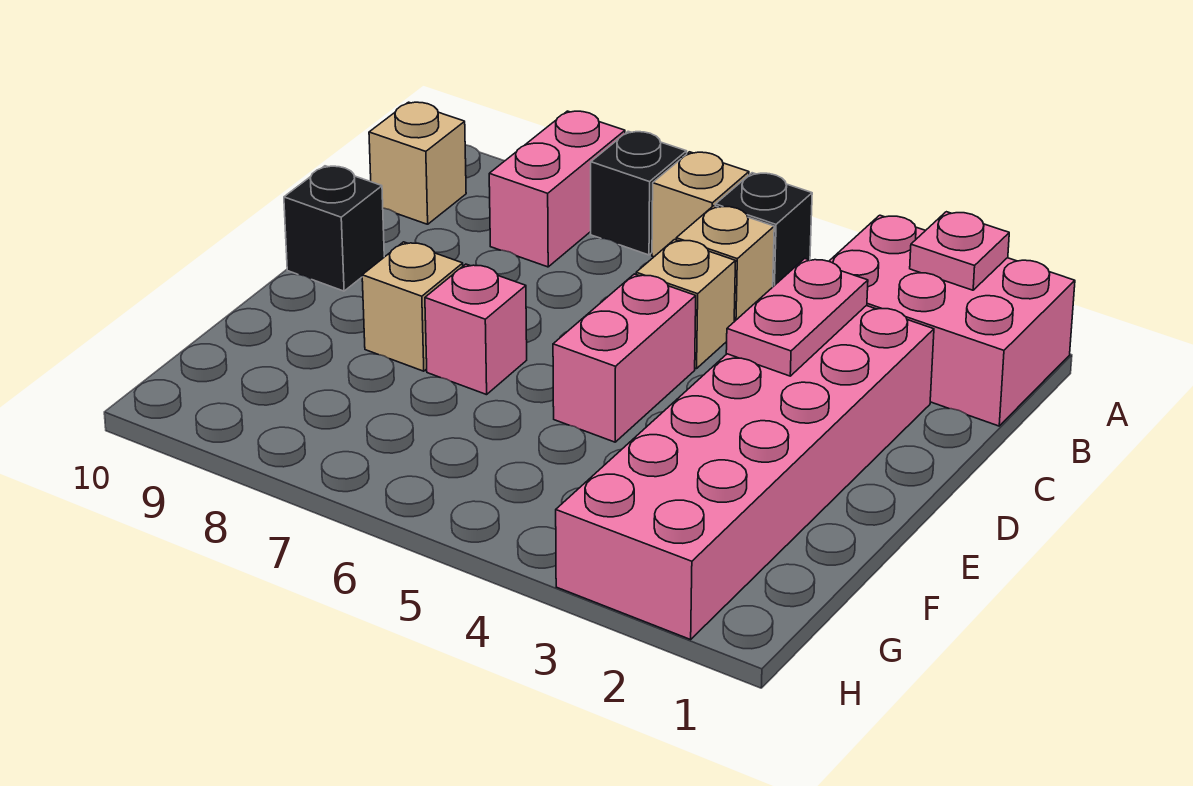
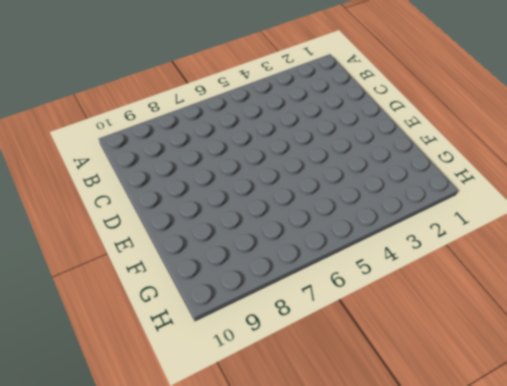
none -> pink brick A1:B3 level 1
none -> black brick A5 level 1
none -> tan brick A6 level 1

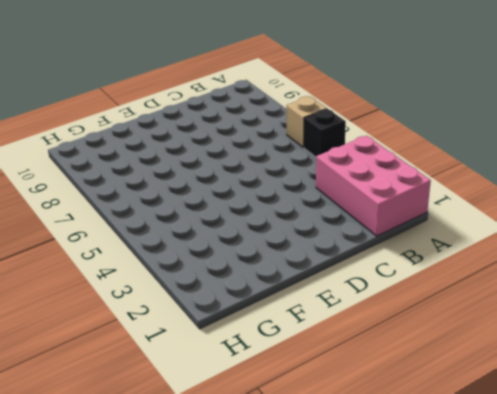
none -> black brick A7 level 1
none -> pink brick A8:B8 level 1
none -> tan brick B5 level 1

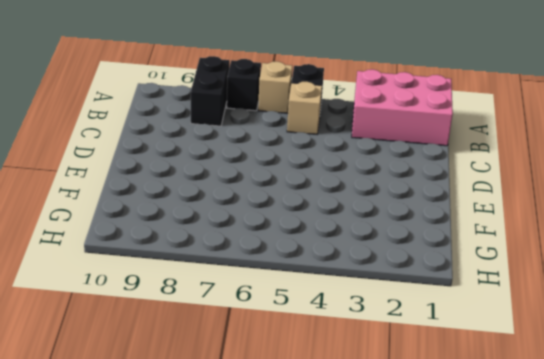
black brick A8:B8 level 1 -> pink brick A8:B8 level 1
none -> tan brick B10 level 1
none -> pink brick C2:H3 level 1
none -> tan brick C5 level 1

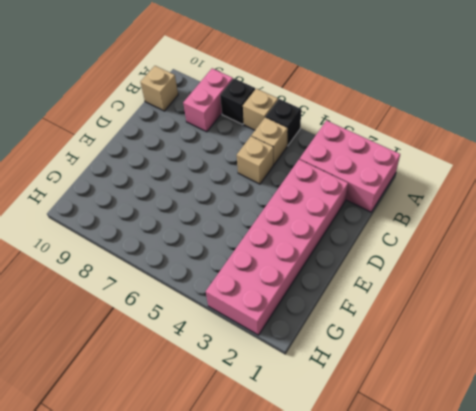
none -> pink brick D5:E5 level 1
none -> black brick D10 level 1
none -> pink brick E7 level 1

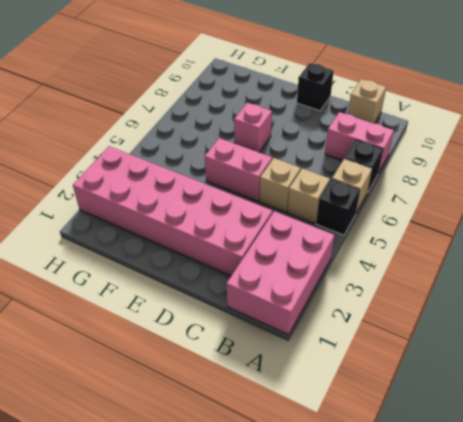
none -> tan brick E8 level 1
none -> pink plate A2 level 2
none -> pink plate C3:D3 level 2

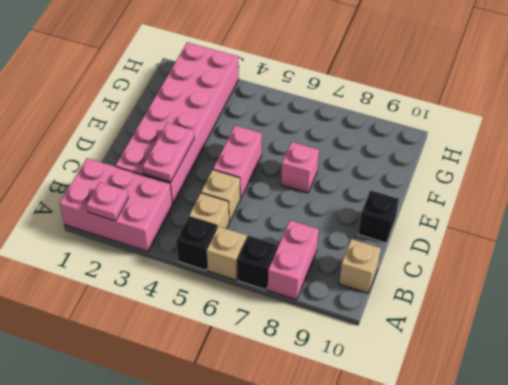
none -> tan brick E8 level 1

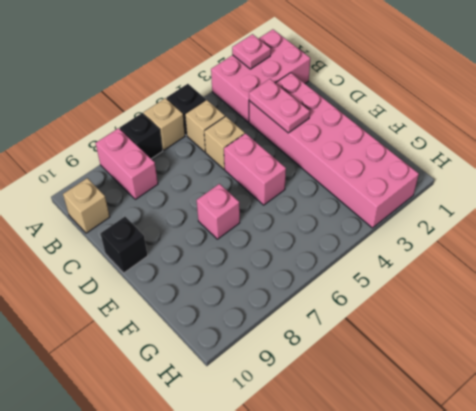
none -> tan brick E8 level 1

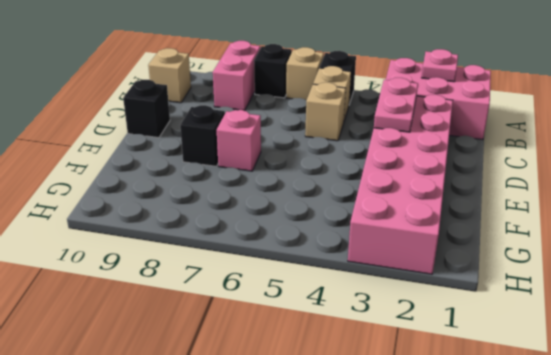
black brick E8 level 1 -> tan brick E8 level 1
none -> pink brick D5:E5 level 1

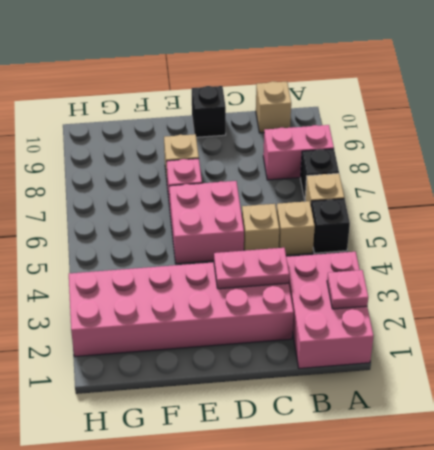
pink brick D5:E6 level 1 -> pink brick D5:E5 level 1

